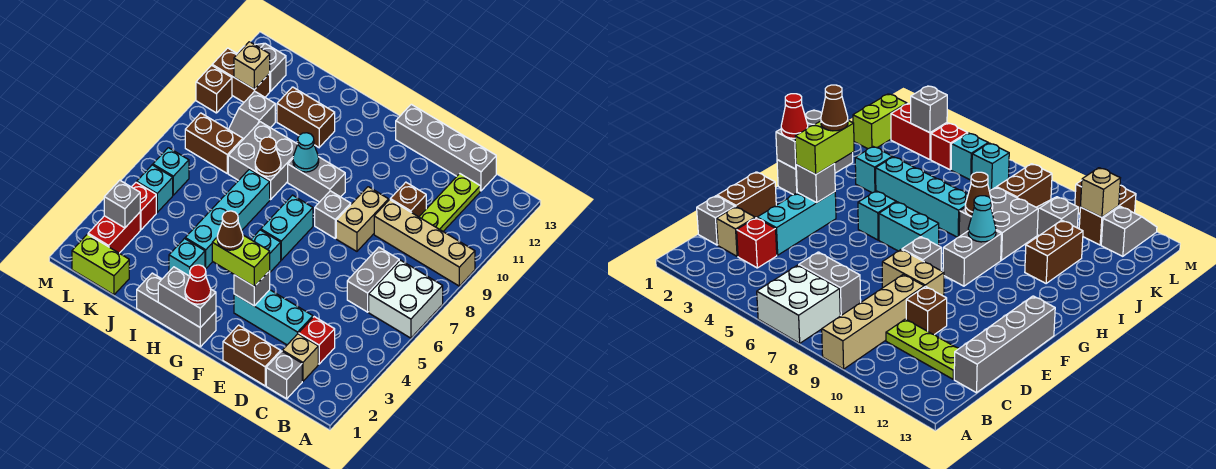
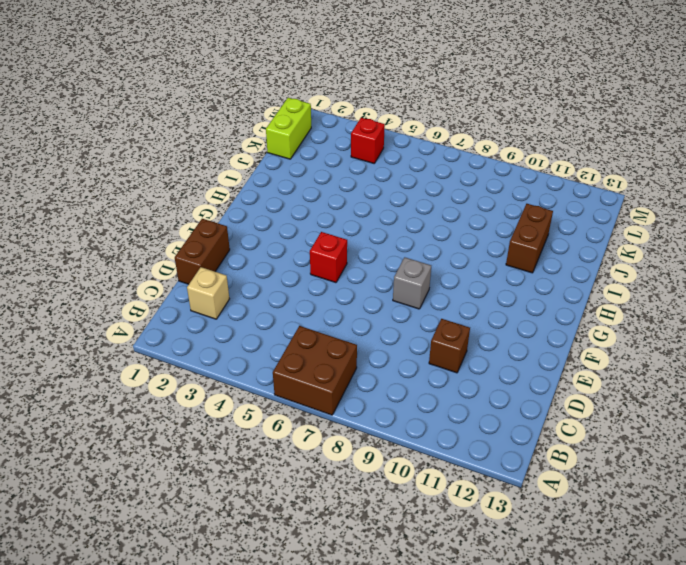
brown brick A6:B7 level 1 -> white brick A6:B7 level 1
red brick F5 level 1 -> red brick C3 level 1
none -> tan brick A9:D9 level 1
none -> grey brick C1 level 1
none -> grey brick C6:C7 level 1
none -> lime plate C10:C12 level 1

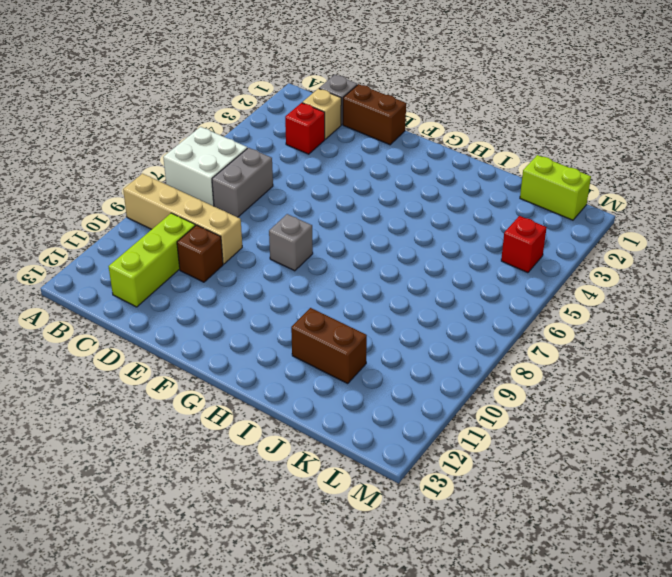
lime brick C10:C12 level 1 -> lime plate C10:C12 level 1
none -> grey brick C13:F13 level 1
none -> cyan brick D3:F3 level 1
none -> tan brick E8:E9 level 1
none -> grey brick G1:I1 level 1

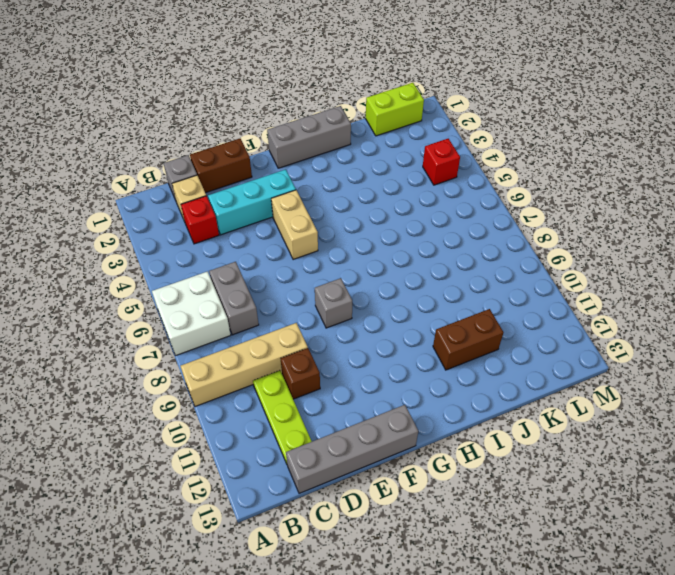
tan brick F4:F5 level 1 -> tan brick E8:E9 level 1
none -> cyan brick G5 level 1
none -> cyan brick G6:G7 level 1
none -> grey brick G9:H9 level 1
none -> cyan brick I3 level 1

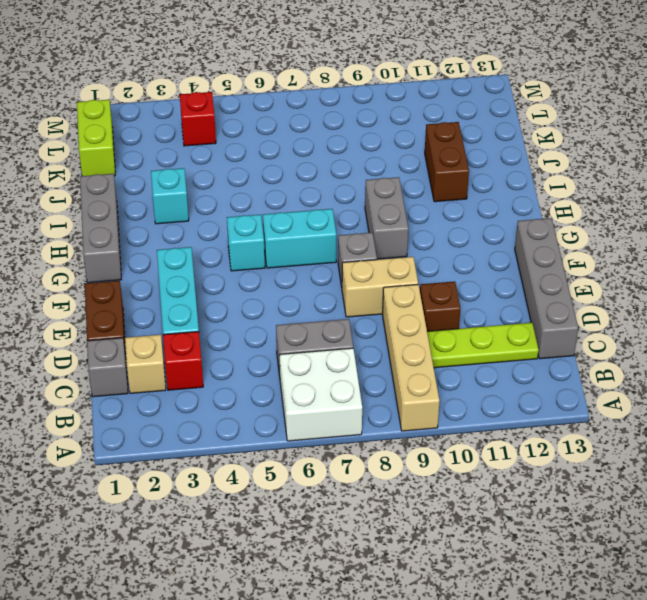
none -> cyan brick I4:I7 level 1
none -> grey brick I8:J9 level 1
none -> brown brick K8:L8 level 1
none -> grey slope K9:K10 level 1 top 10

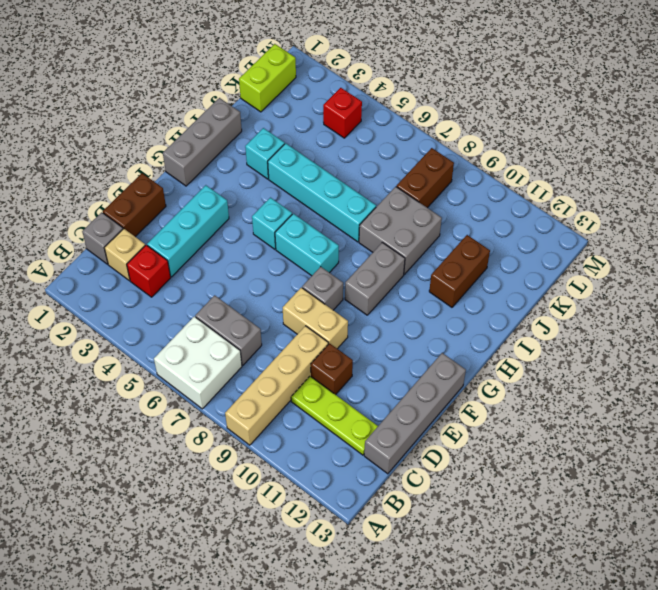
none -> grey slope K9:K10 level 1 top 10
none -> red brick L2:L3 level 1
none -> cyan brick L5 level 1
none -> cyan brick L6 level 1

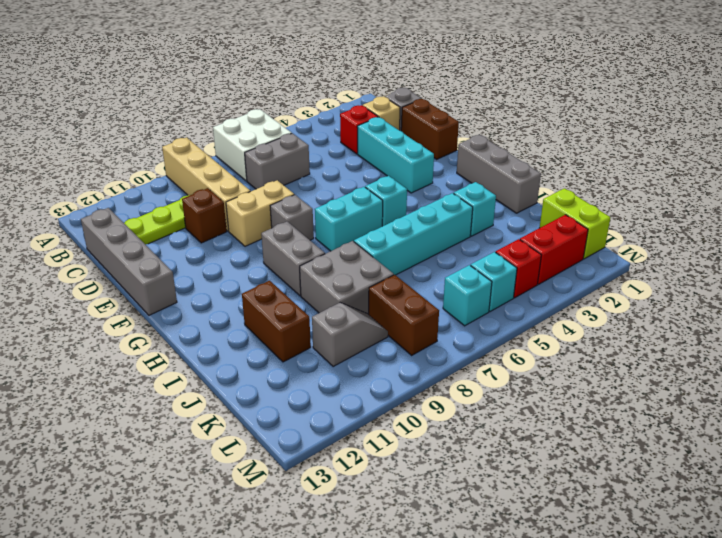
none -> brown brick L11:M11 level 1
none -> grey slope L12:M12 level 1 top L
none -> brown brick M10 level 1
none -> grey brick F3 level 2

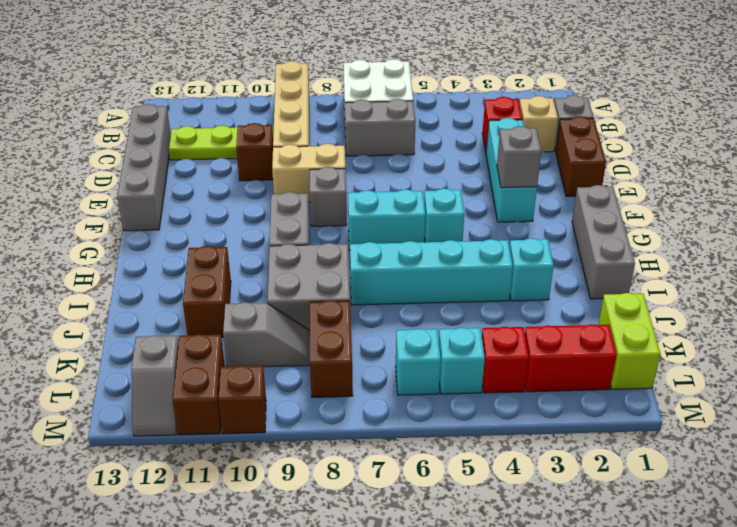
none -> grey brick G1:H1 level 2
none -> cyan cone H9 level 2
none -> brown cone I8 level 2
none -> grey brick L3 level 2

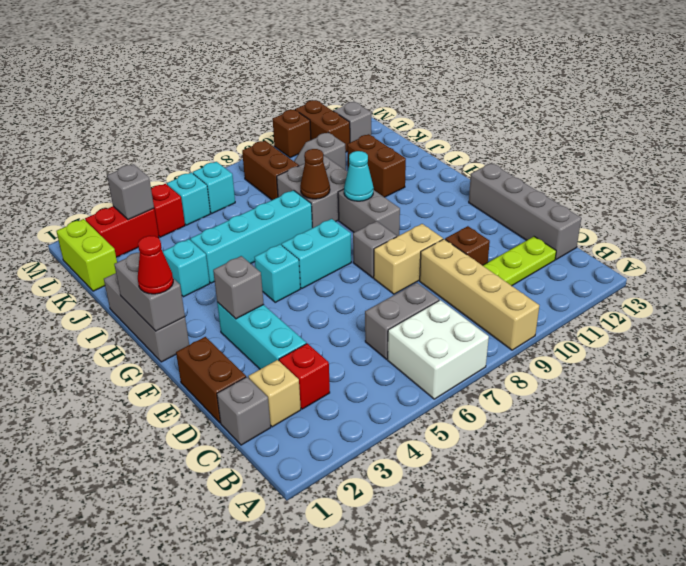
none -> tan brick L11 level 2
none -> lime brick F3:G3 level 3
none -> brown cone G3 level 4

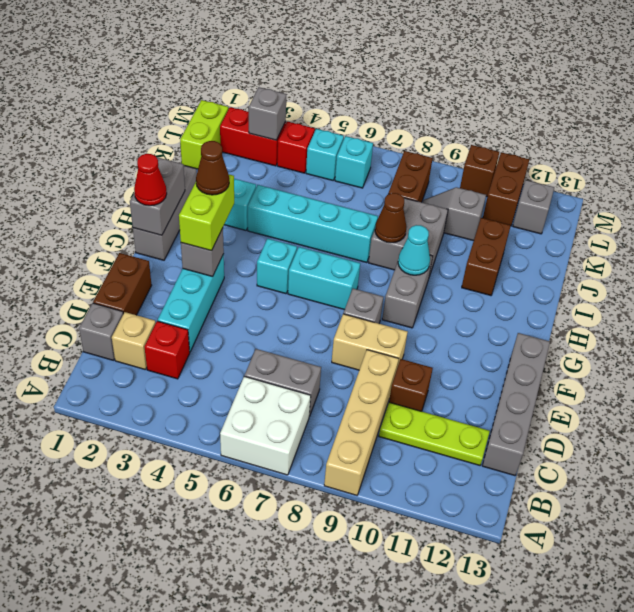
none -> tan brick L11 level 2

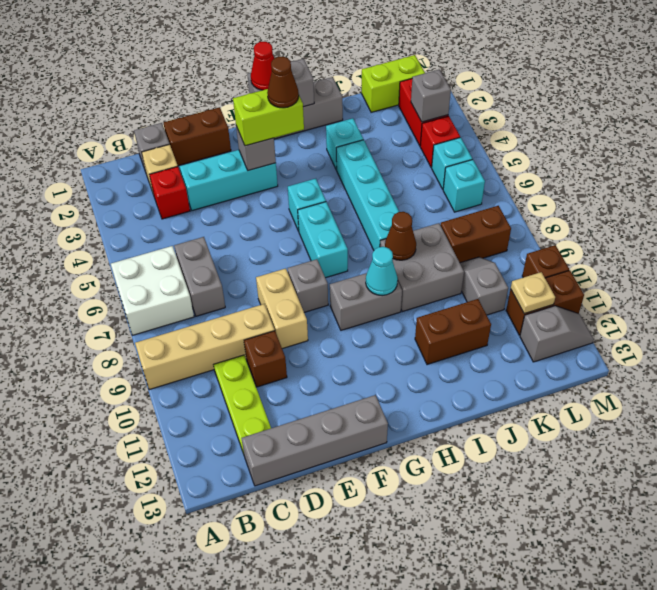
tan plate L11 level 2 -> tan brick L11 level 2

